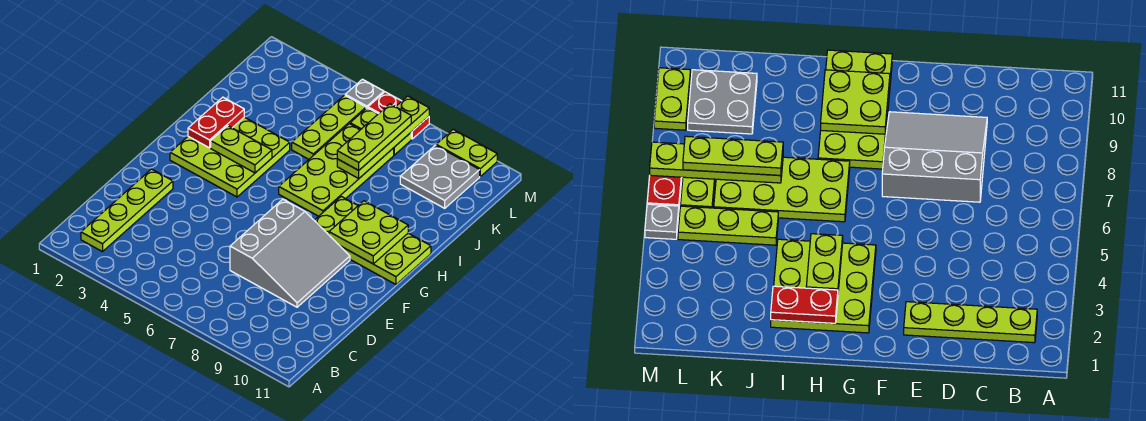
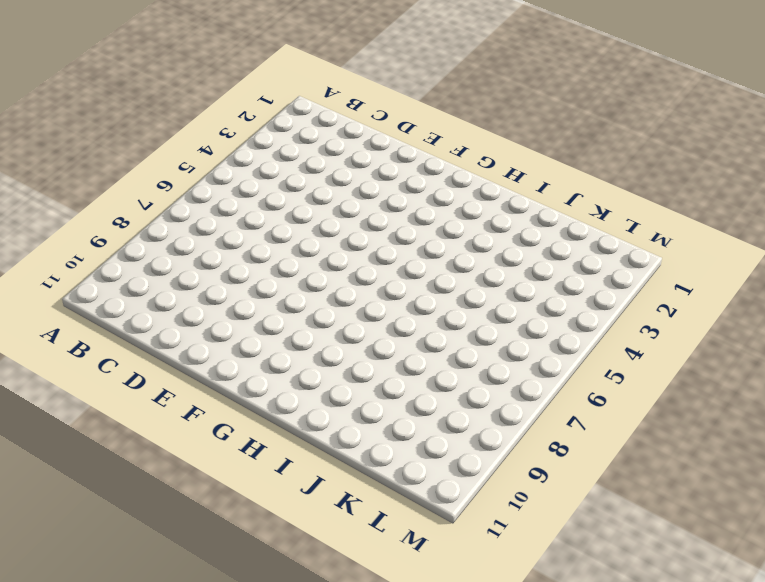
none -> lime plate B2:E2 level 1
none -> grey slope D7:F9 level 1 top 7
none -> lime plate G2:I4 level 1

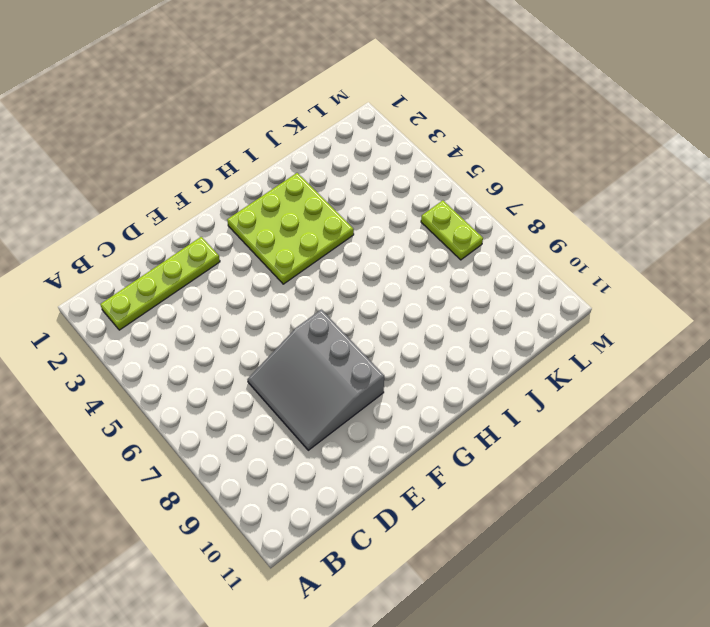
grey slope D7:F9 level 1 top F -> grey slope D7:F9 level 1 top 7
none -> lime plate G8:H11 level 1
none -> lime plate H6:K7 level 1
none -> lime plate J5:L5 level 1

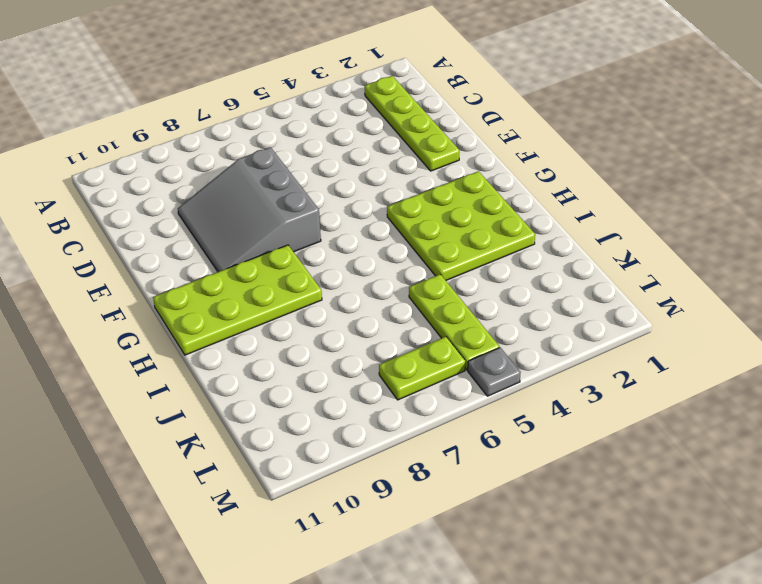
none -> lime plate H6:K7 level 1
none -> grey plate K9:L10 level 1
none -> red plate M6:M7 level 1

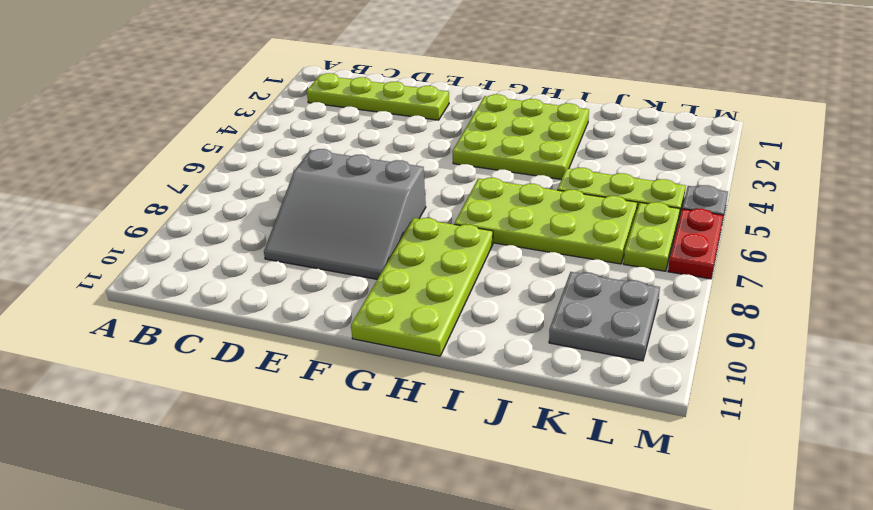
none -> lime plate M9:M10 level 1
none -> lime plate G9:H10 level 2
none -> red plate H2:I2 level 2

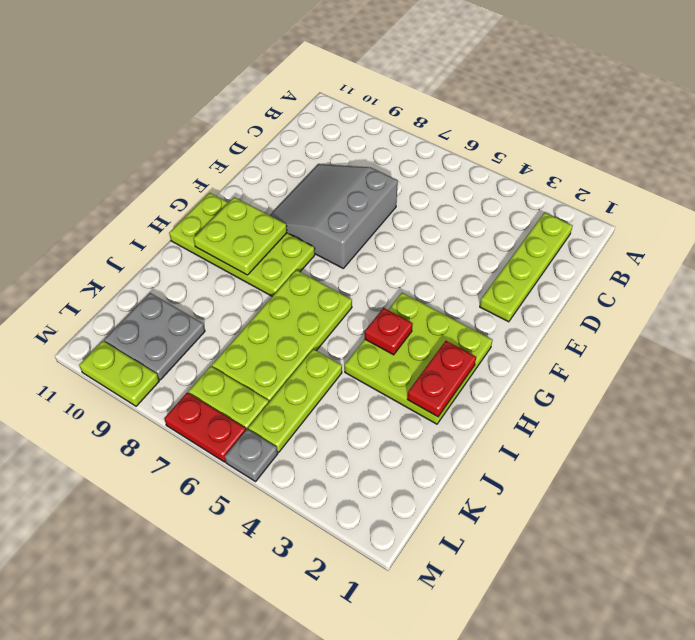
red plate H4 level 2 -> lime plate H3:H4 level 2
none -> lime plate J7:M7 level 2
none -> lime plate J7:L7 level 3

